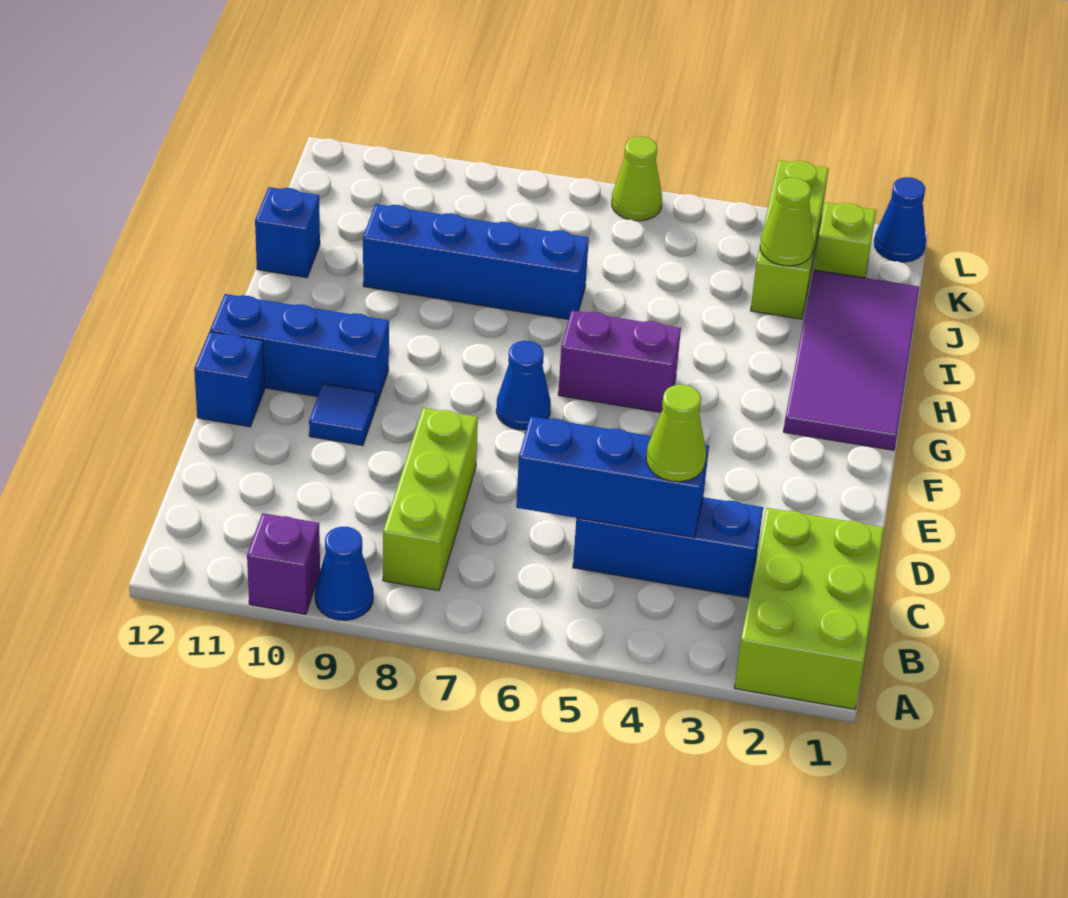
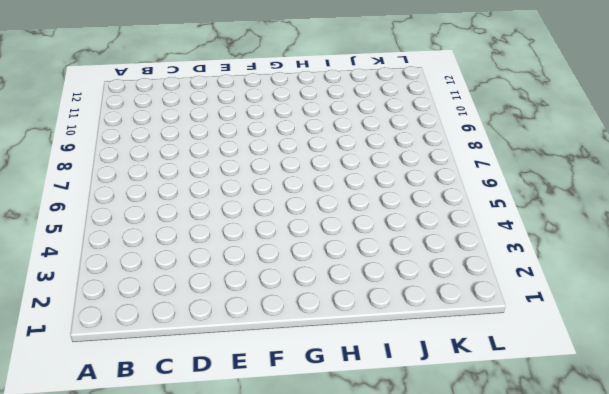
none -> lime brick A1:C2 level 1
none -> blue cone A9 level 1
none -> purple brick A10 level 1

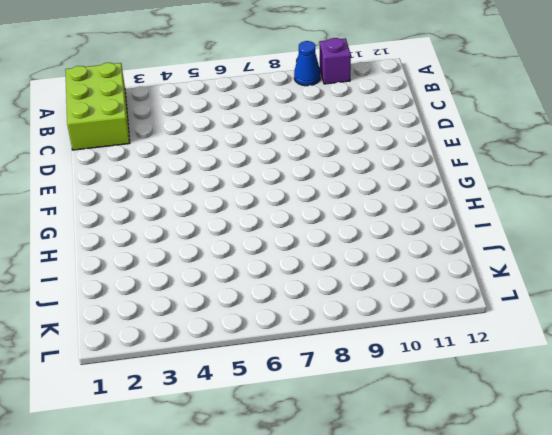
none -> lime brick B8:D8 level 1
none -> blue brick C3:C5 level 1
none -> blue tile E10 level 1

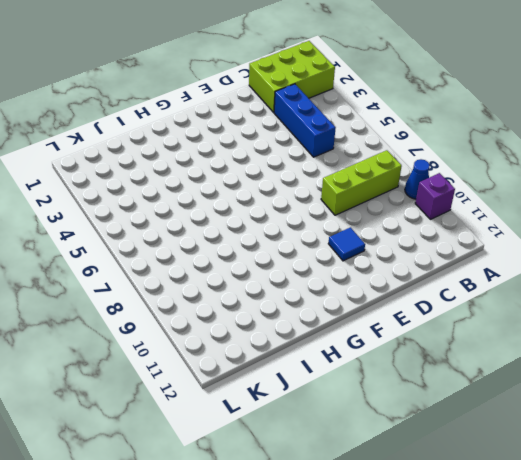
none -> blue brick E12 level 1
none -> blue cone F7 level 1
none -> blue brick F10:F12 level 1

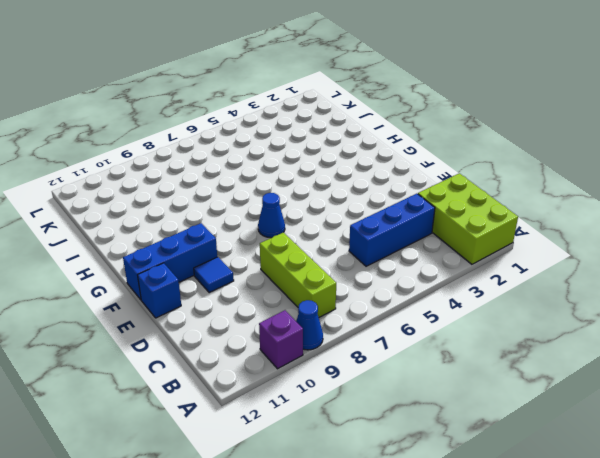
none -> purple tile G1:J2 level 1
none -> purple brick G5:G6 level 1
none -> blue brick I7:I10 level 1

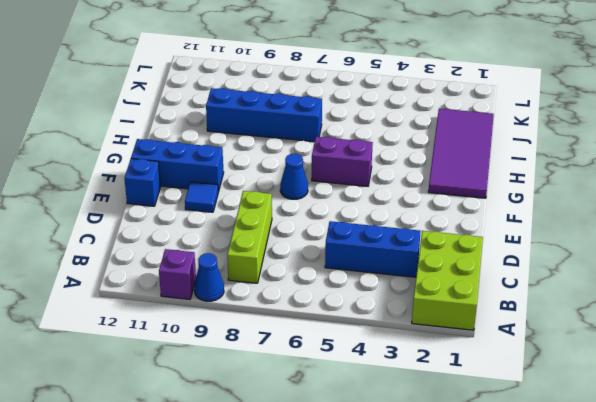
none -> blue brick I12 level 1
none -> lime brick J3:L3 level 1
none -> lime brick K2 level 1

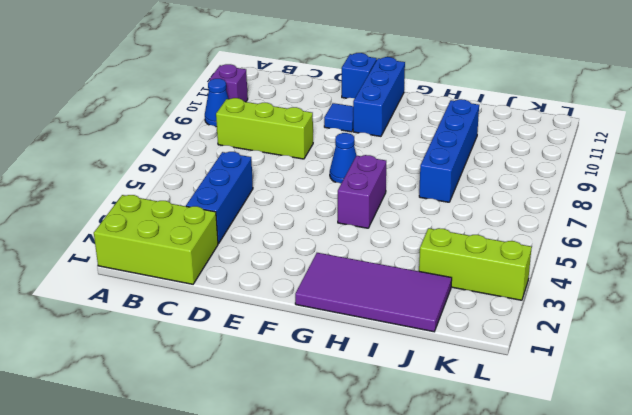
none -> blue brick I12 level 1
none -> lime brick K2 level 1
none -> blue cone L1 level 1

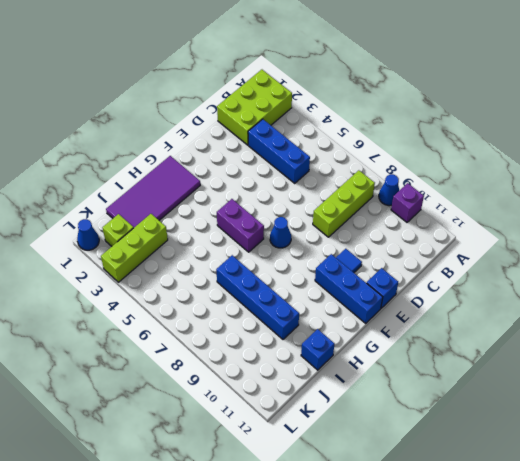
none -> lime cone L6 level 1
none -> blue brick C4:C6 level 2
none -> lime cone J3 level 2

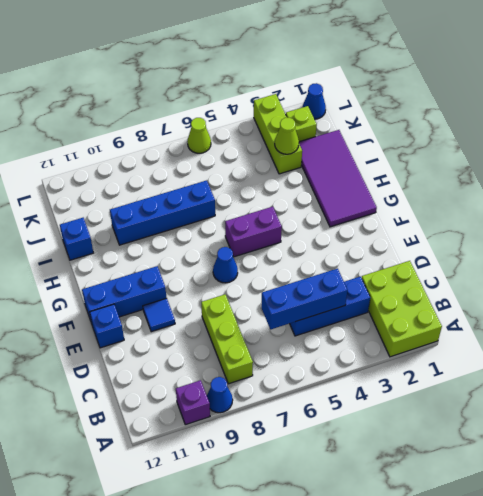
none -> lime cone C4 level 3

